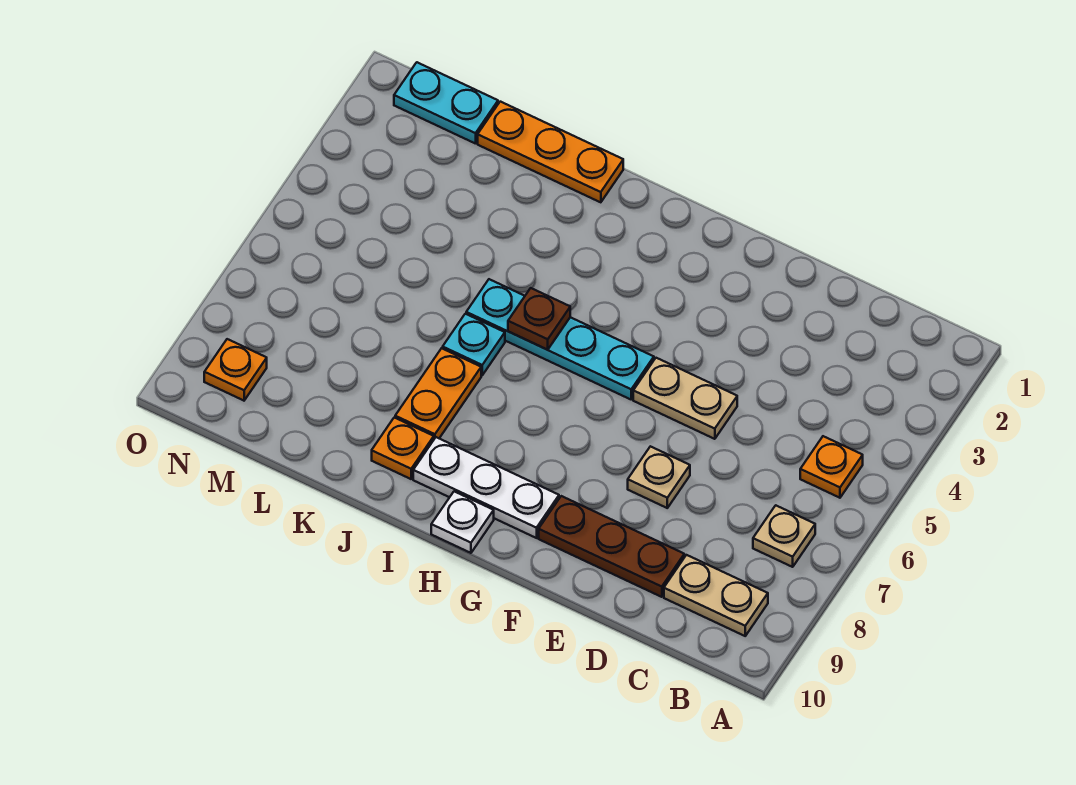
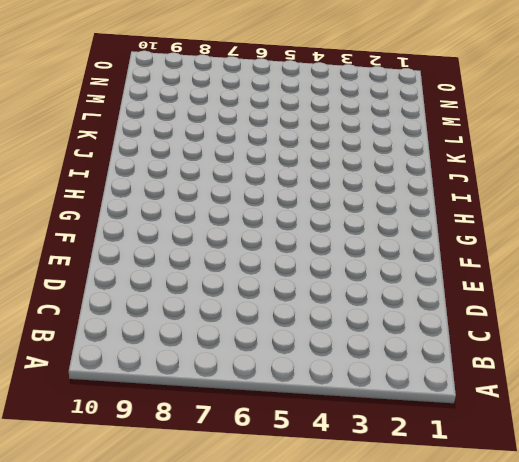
none -> orange plate B5 level 1
none -> tan plate B7 level 1
none -> tan plate B9:C9 level 1

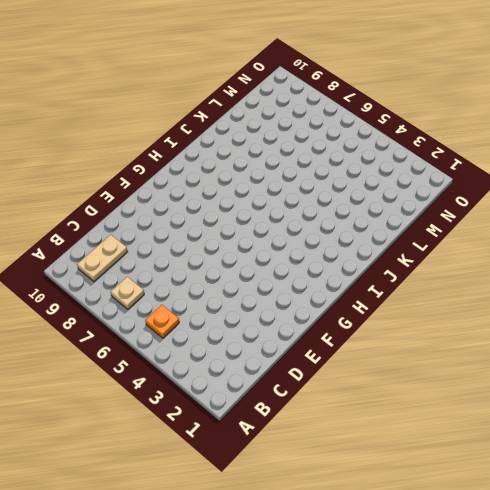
none -> brown plate D9:F9 level 1
none -> tan plate E5:F5 level 1
none -> tan plate E7 level 1

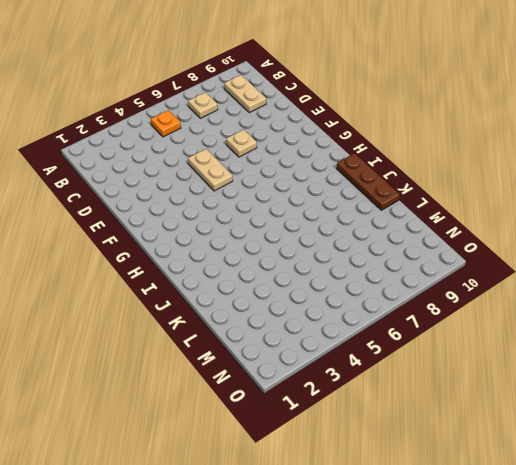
brown plate I10:K10 level 1 -> brown plate D9:F9 level 1
none -> cyan plate G5:J5 level 1
none -> white plate G9:I9 level 1
none -> white plate H10 level 1

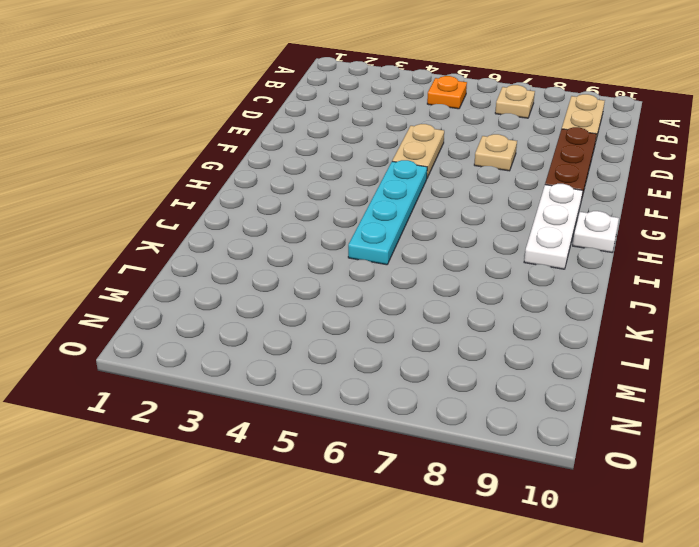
none -> orange plate J1:L1 level 1
none -> cyan plate J6 level 1
none -> orange plate J7:J8 level 1

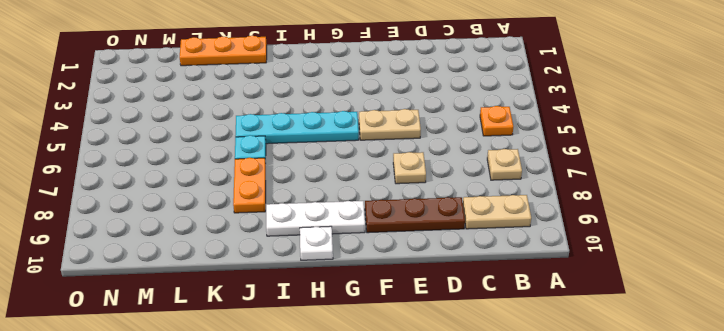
none -> orange plate J9 level 1
none -> cyan plate M1:N1 level 1
none -> orange plate N9 level 1

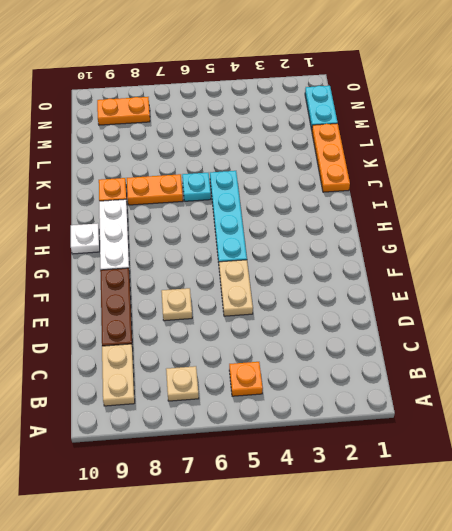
orange plate N8:N9 level 1 -> orange plate N9 level 1
none -> brown plate I5 level 2

